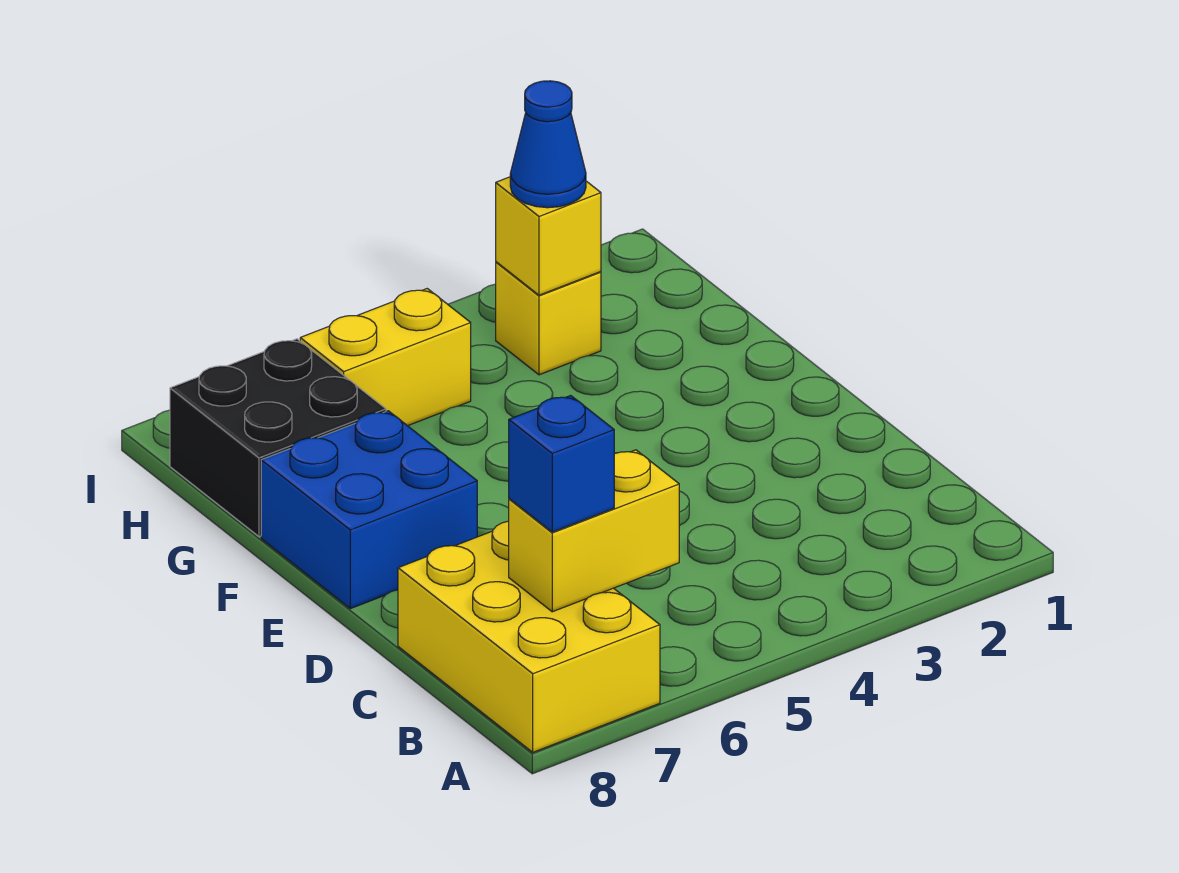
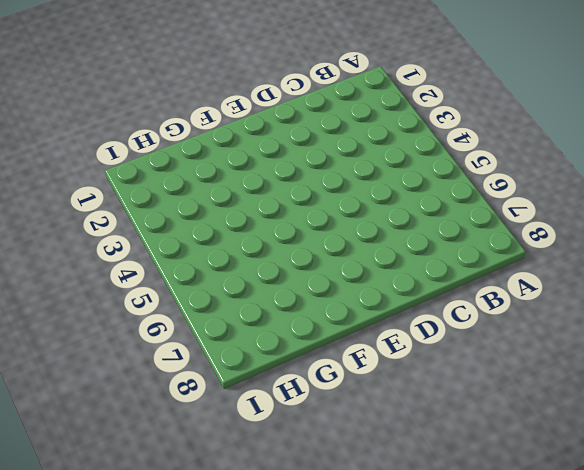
none -> yellow brick A7:C8 level 1
none -> blue brick E7:F8 level 1

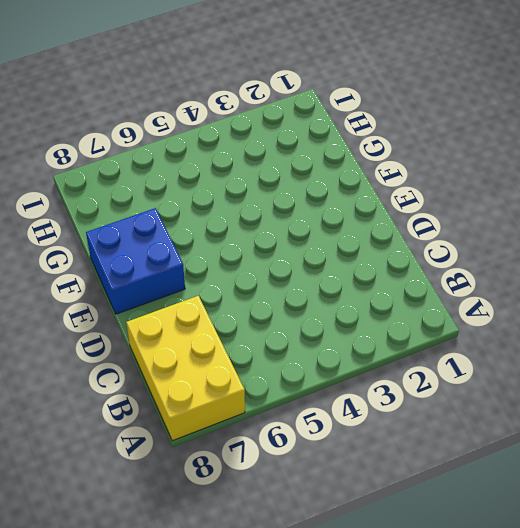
none -> black brick G7:H8 level 1
none -> yellow brick H3 level 1

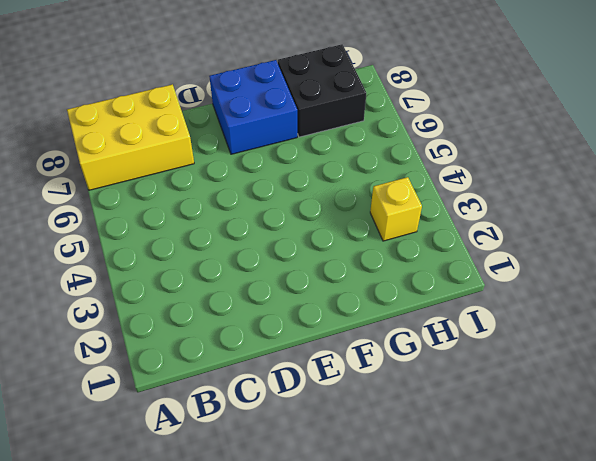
none -> yellow brick H5:H6 level 1
none -> yellow brick B6:B7 level 2

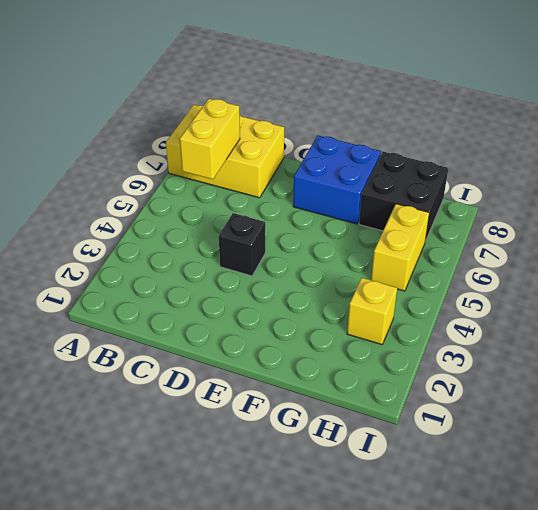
black brick D4 level 1 -> none
none -> yellow brick H3 level 2
none -> blue brick B7 level 3

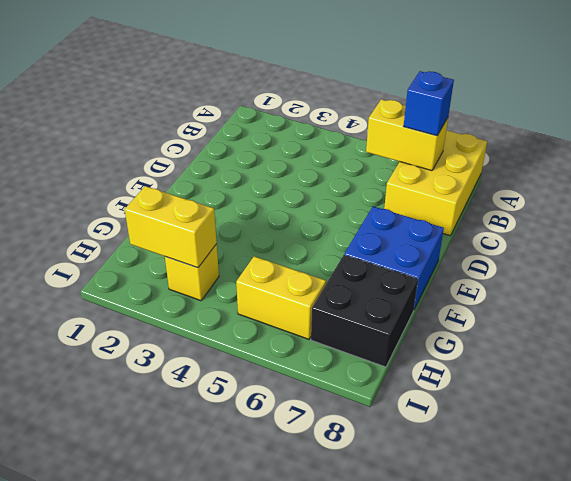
yellow brick H2:H3 level 2 -> yellow brick H3 level 2
none -> blue cone H3 level 3

